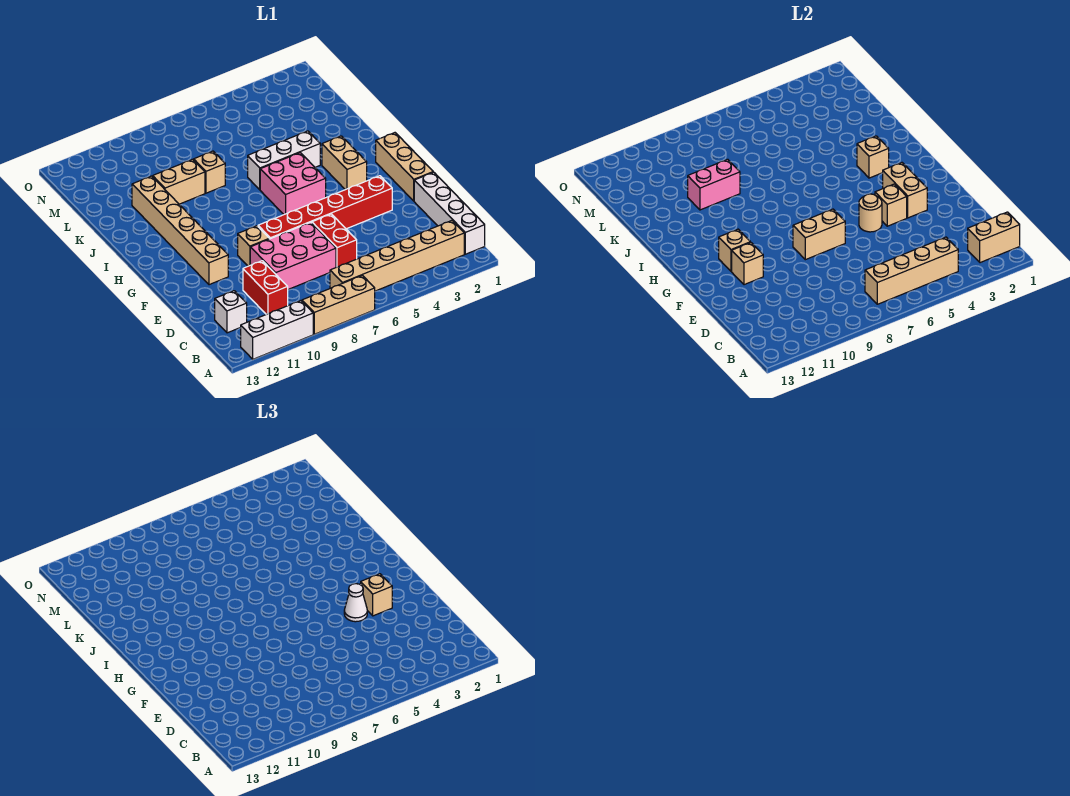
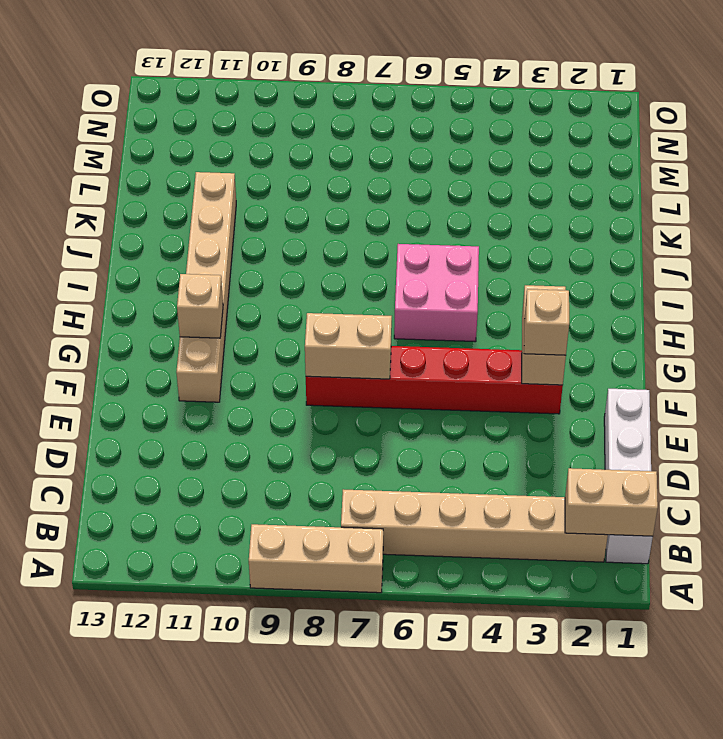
none -> white brick A10:A12 level 1
none -> red brick C10:D10 level 1
none -> white brick C12 level 1

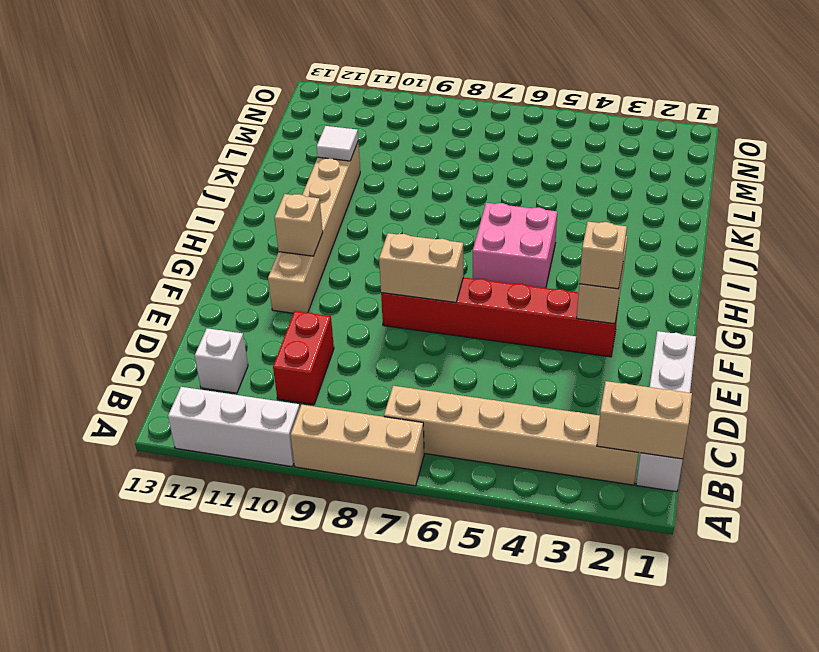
white tile K11 level 2 -> none
none -> red brick D6:E6 level 1
none -> pink brick D7:E9 level 1
none -> tan brick F1:H1 level 1

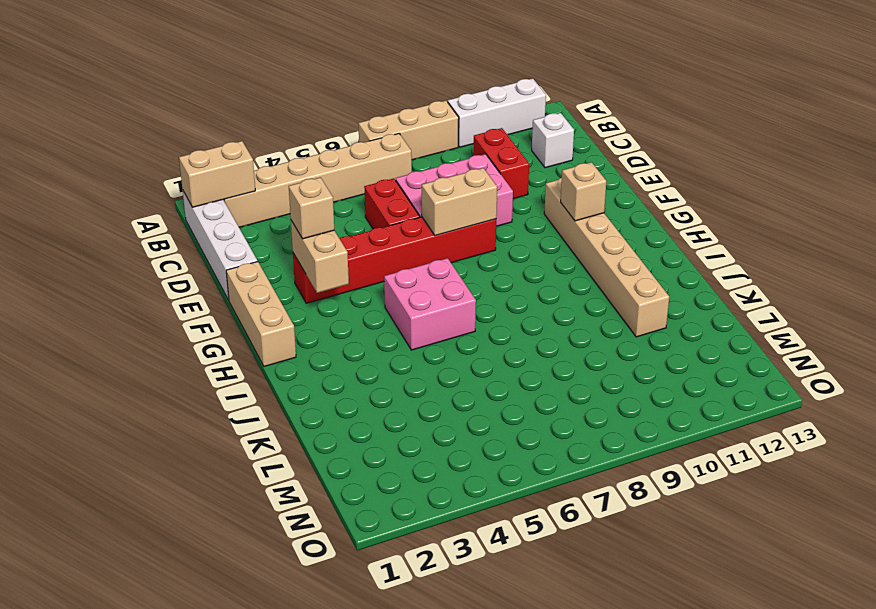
none -> tan brick F9 level 1
none -> tan brick H3:I3 level 1
none -> white brick J4:J6 level 1

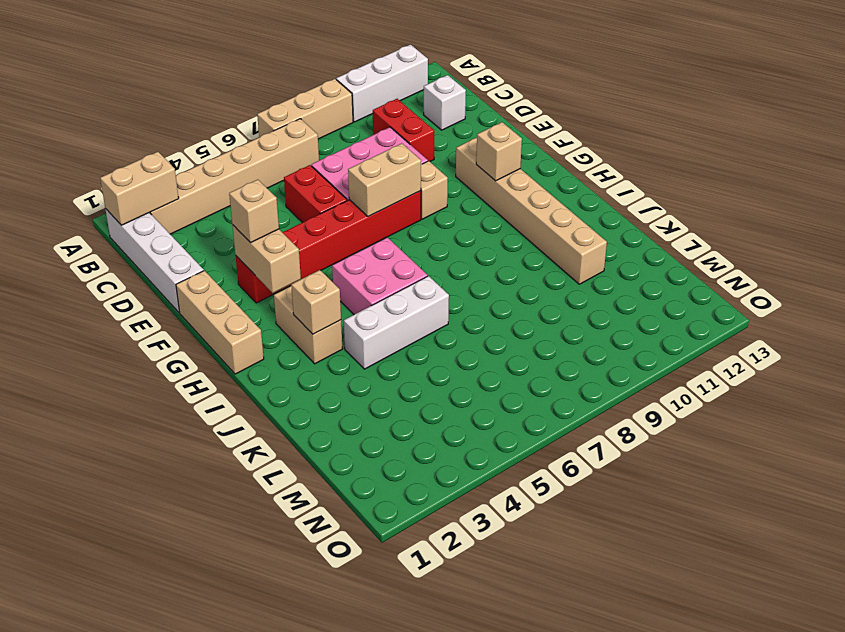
none -> tan brick K8 level 1
none -> tan brick K9:K10 level 1
none -> tan brick B4:B7 level 2

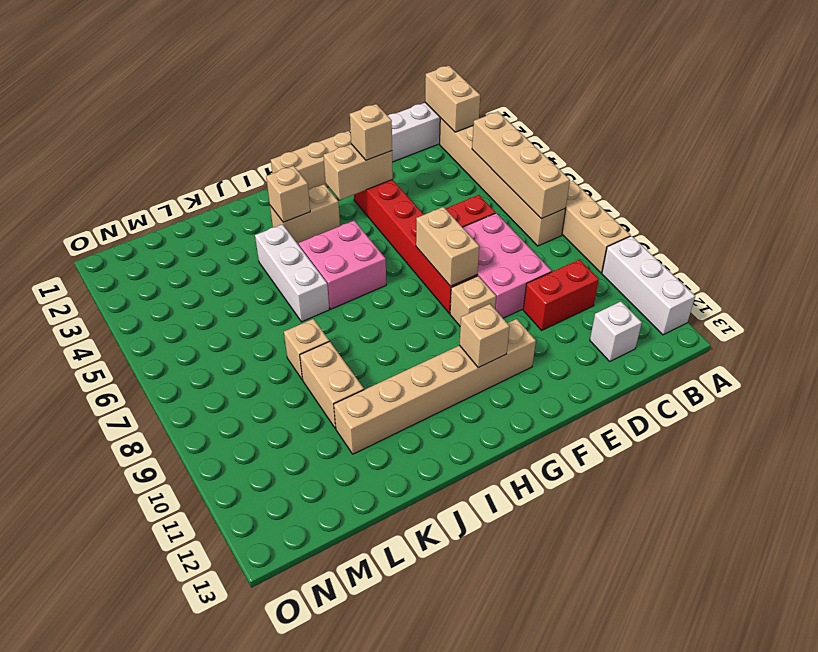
none -> tan brick F4 level 2
none -> tan round brick F5 level 2
none -> tan brick F11 level 2

